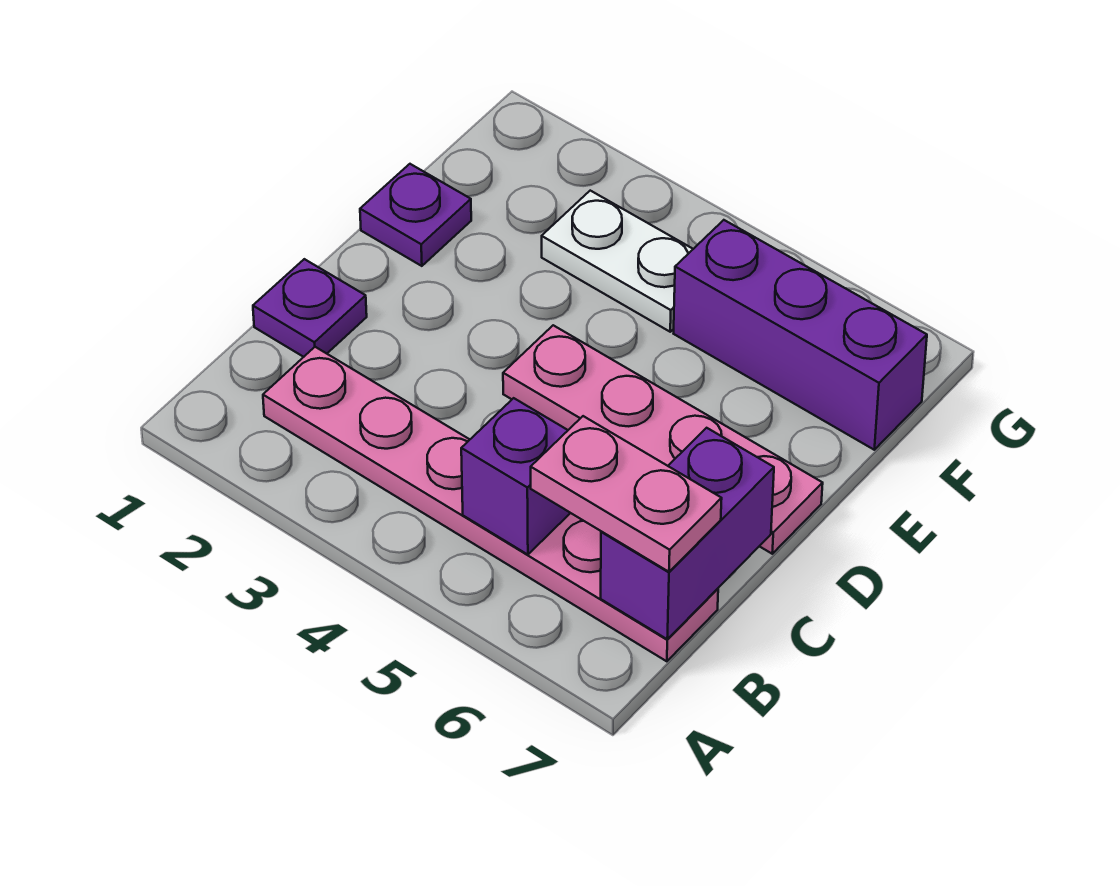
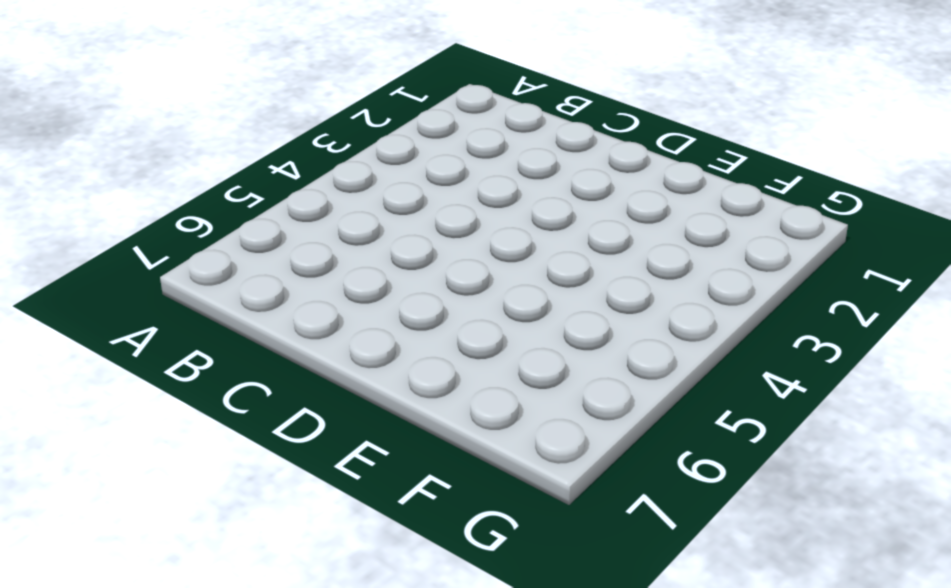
none -> pink plate B2:B7 level 1
none -> purple plate C1 level 1

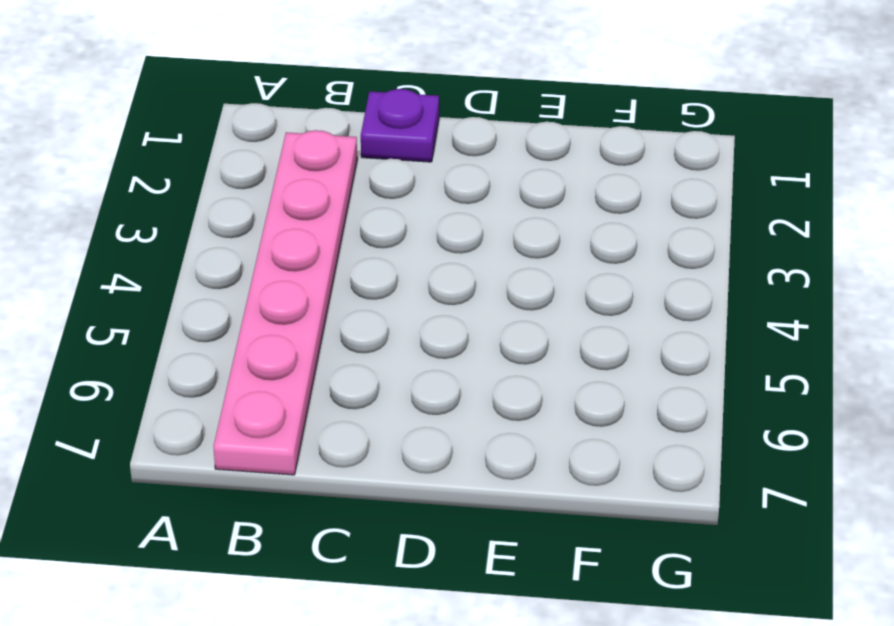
none -> pink plate D4:D7 level 1
none -> purple plate E1 level 1

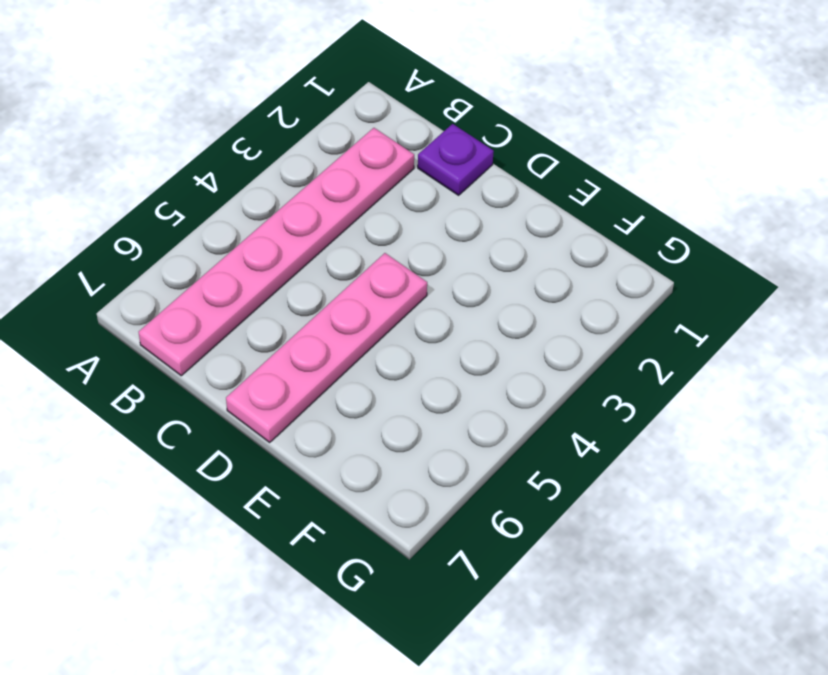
none -> purple plate E1 level 1
none -> white plate F3:F4 level 1

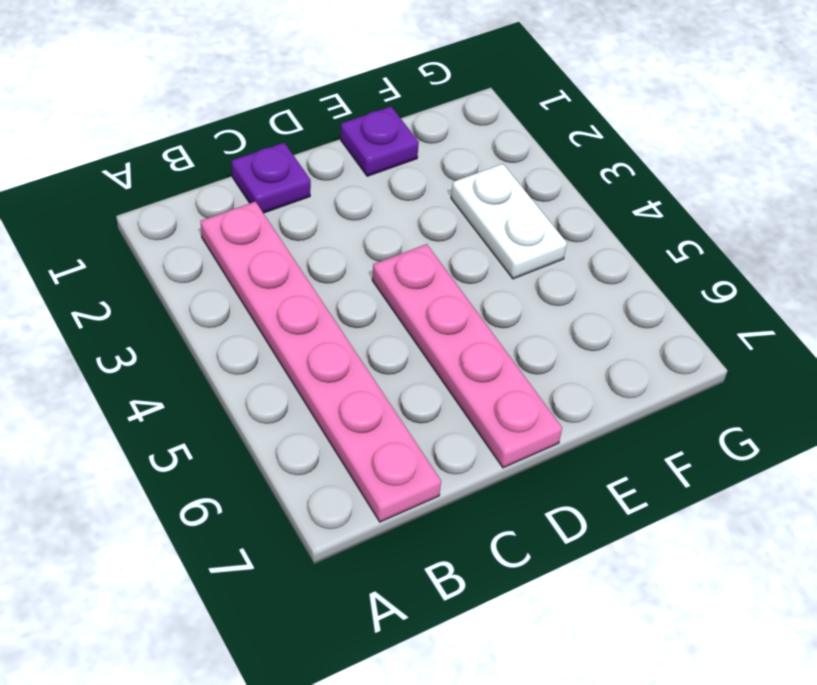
none -> purple brick F5:F7 level 1
none -> purple brick B5 level 2

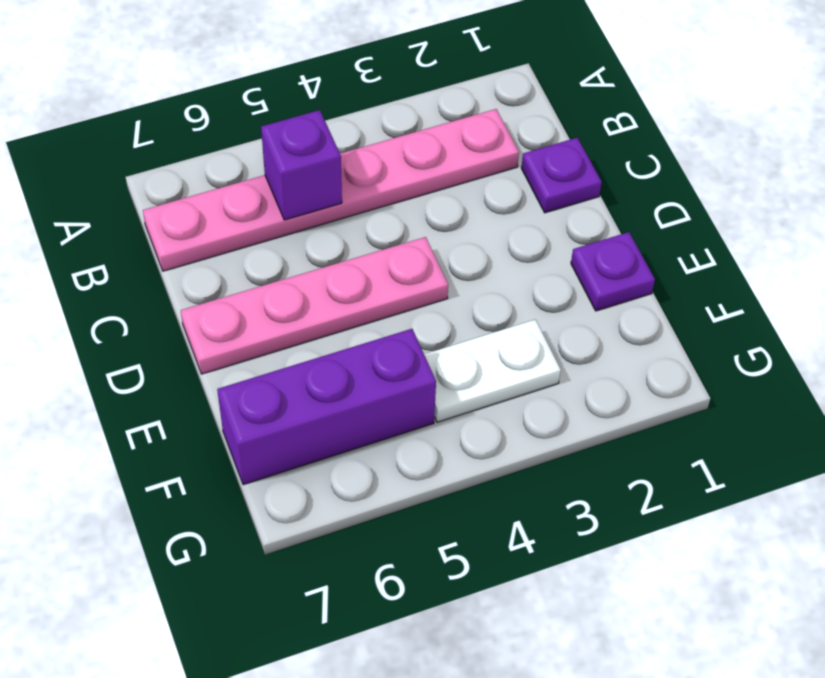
none -> purple brick B7:C7 level 2
none -> pink plate B6:B7 level 3

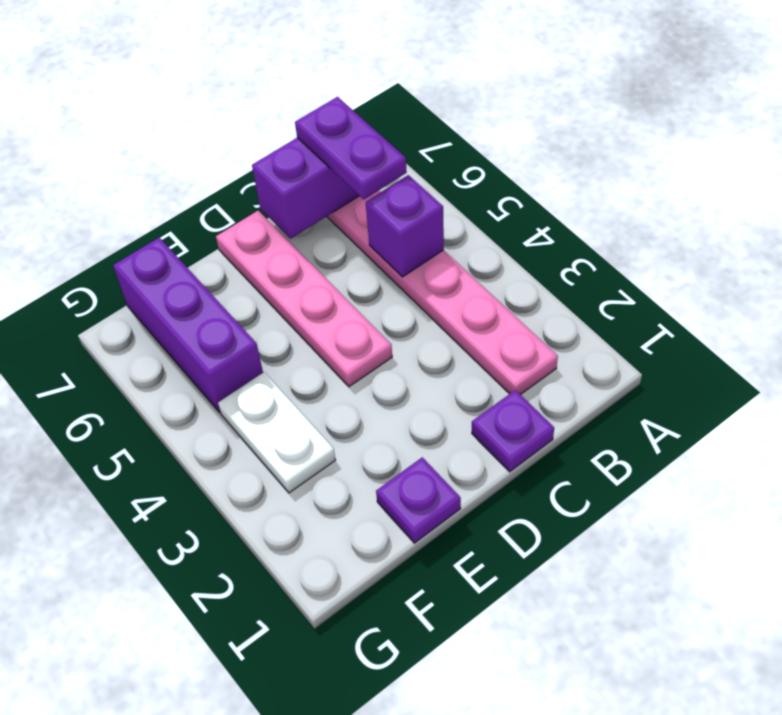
purple plate B6:B7 level 3 -> pink plate B6:B7 level 3

